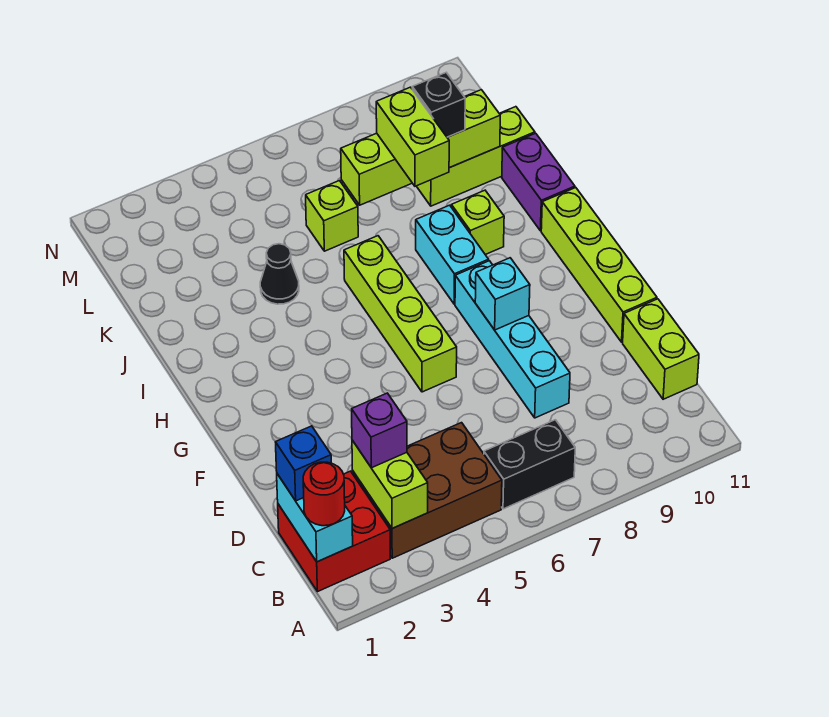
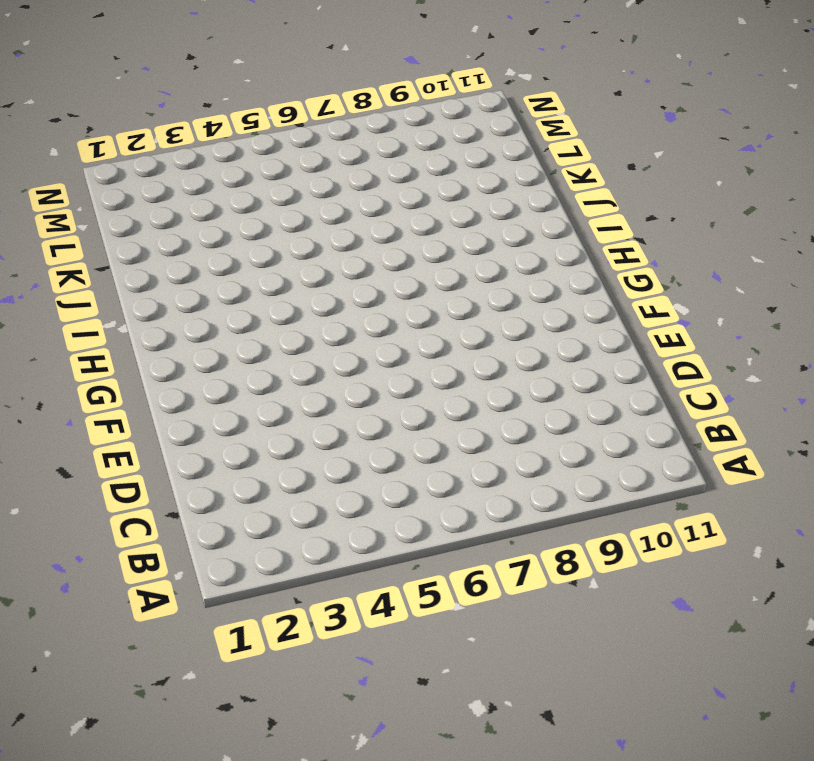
none -> red brick B1:C2 level 1
none -> brown brick B3:C5 level 1
none -> black brick B6:B7 level 1

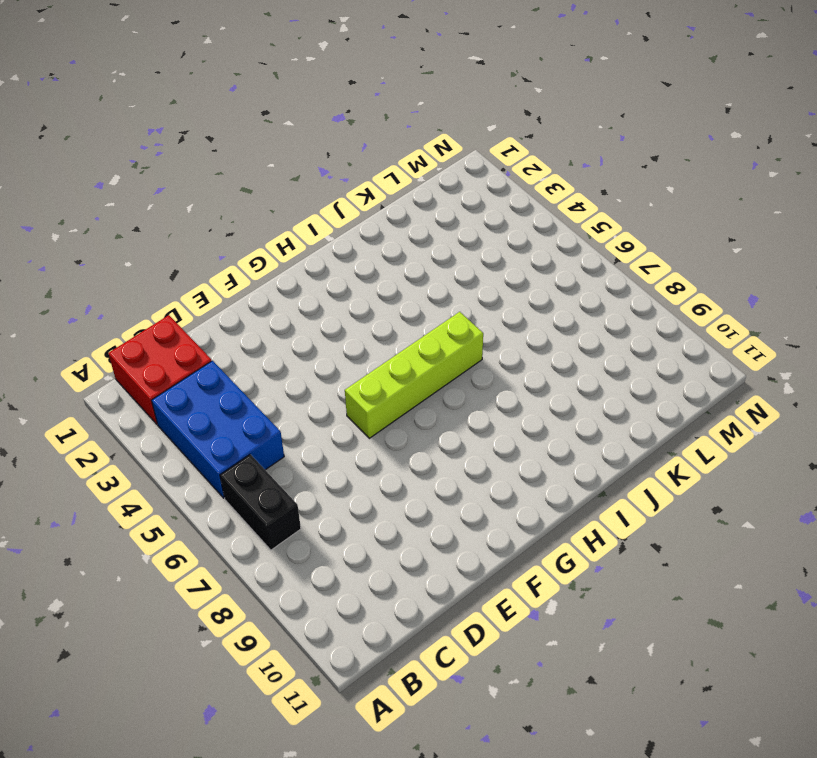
blue brick B3:C5 level 1 -> brown brick B3:C5 level 1
none -> lime brick C11:D11 level 1
none -> cyan brick D8:G8 level 1
none -> lime brick E11:H11 level 1

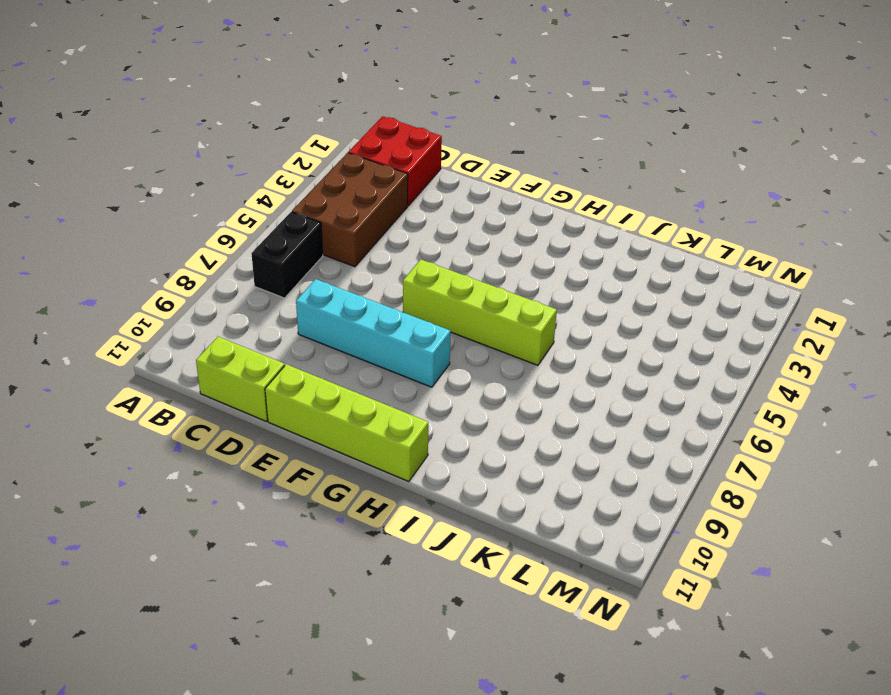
none -> cyan brick H8:I8 level 1
none -> lime brick I9 level 1
none -> purple brick I11:J11 level 1

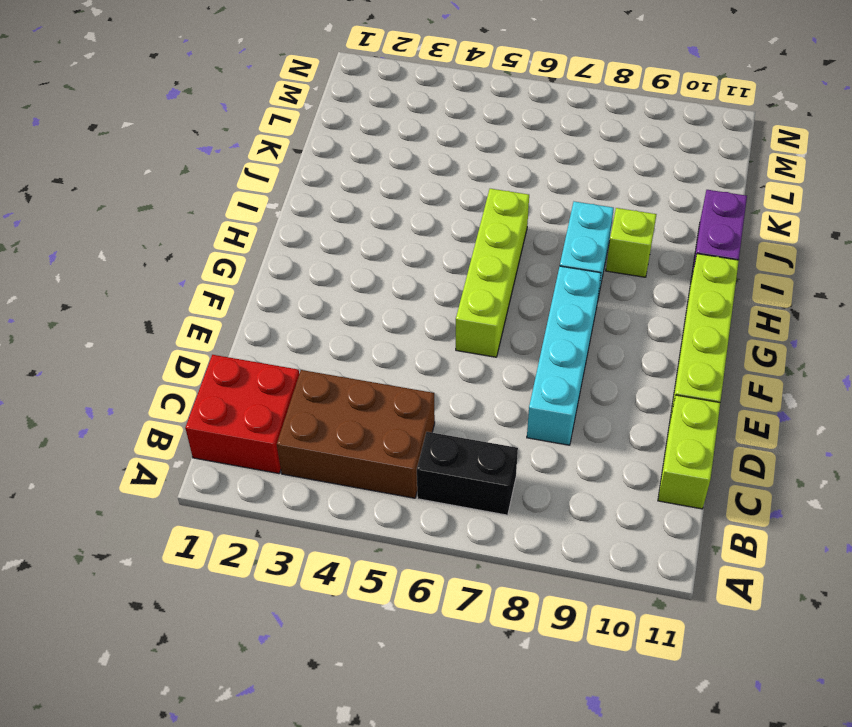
none -> black cone J4 level 1
none -> lime brick K6 level 1
none -> lime brick K9:K11 level 1

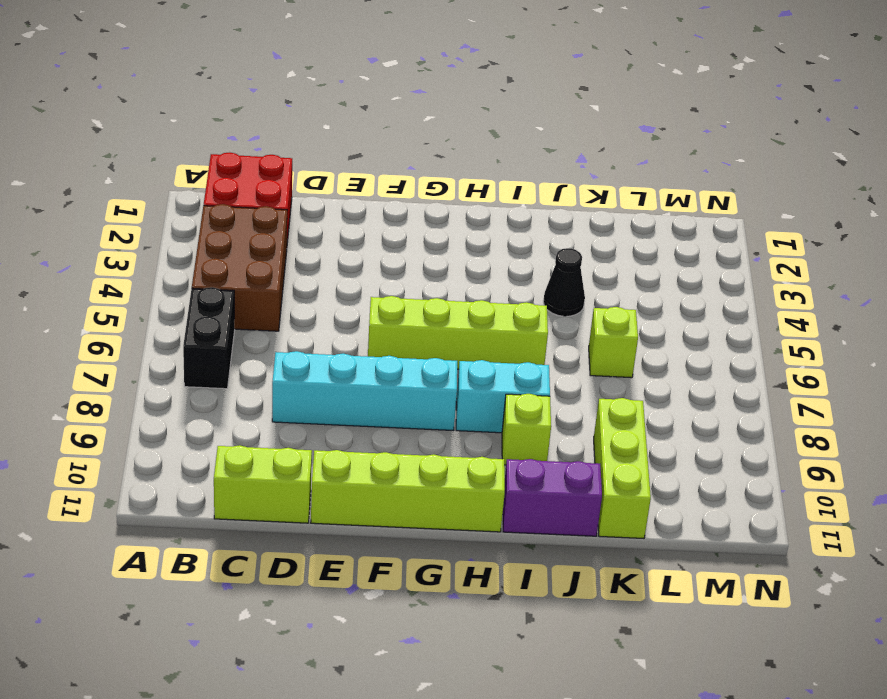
none -> cyan brick B1:C1 level 2
none -> lime brick B3:C3 level 2
none -> cyan brick F8 level 2

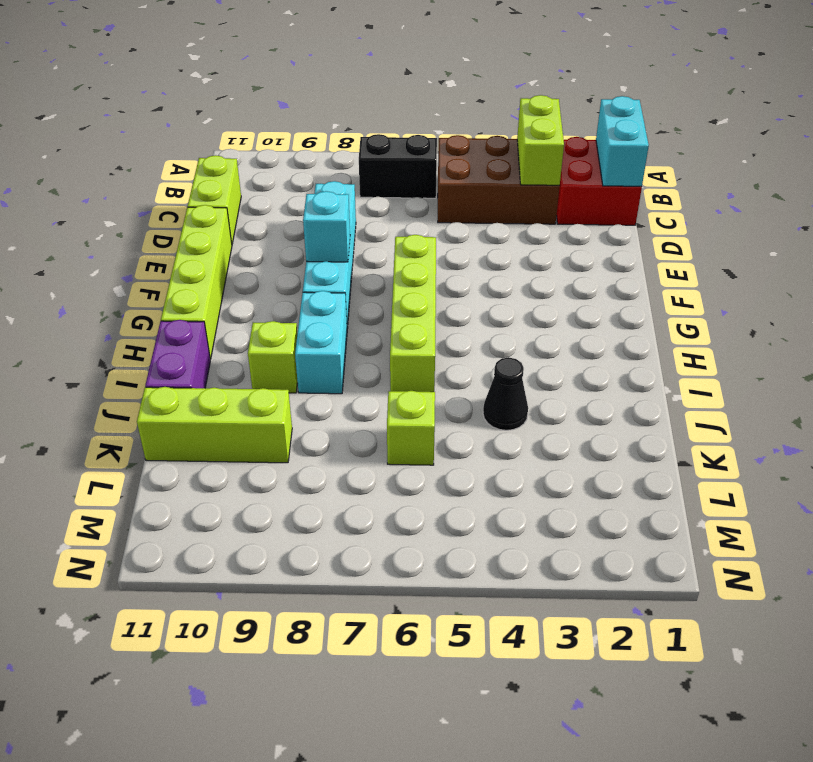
none -> lime brick K7:K10 level 2
none -> red round brick B1 level 3
none -> blue brick C1 level 3

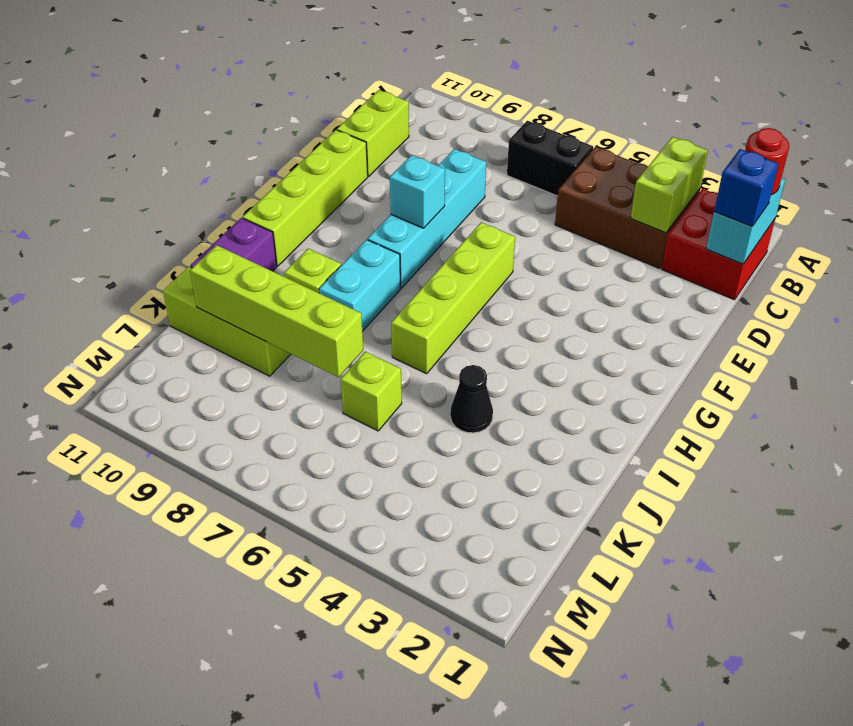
none -> purple brick C3 level 3
none -> lime brick J8:K8 level 3
none -> black brick K9 level 3

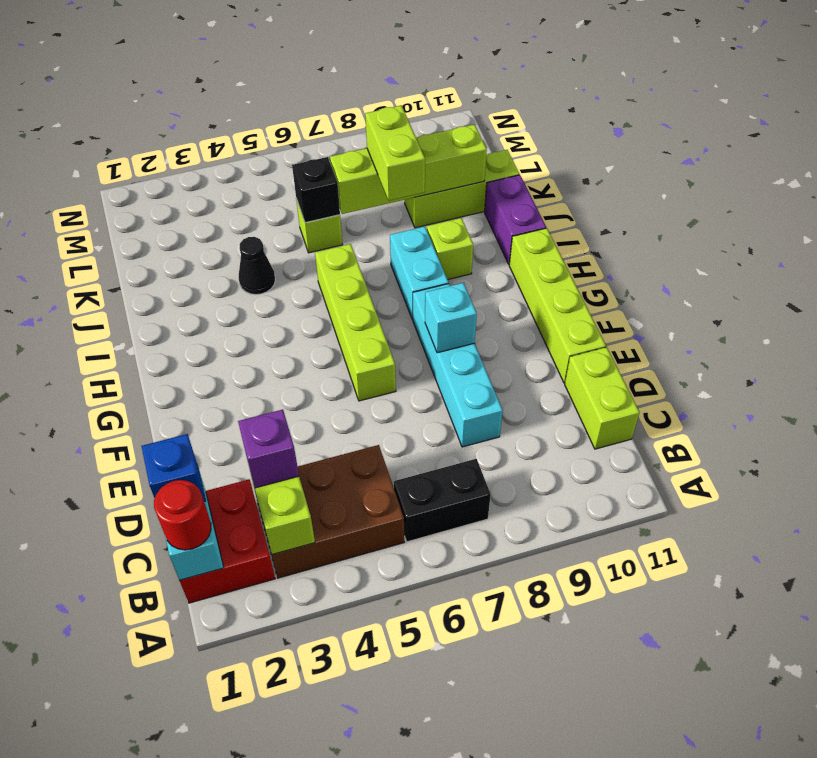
black brick K6 level 2 -> black brick K9 level 3

